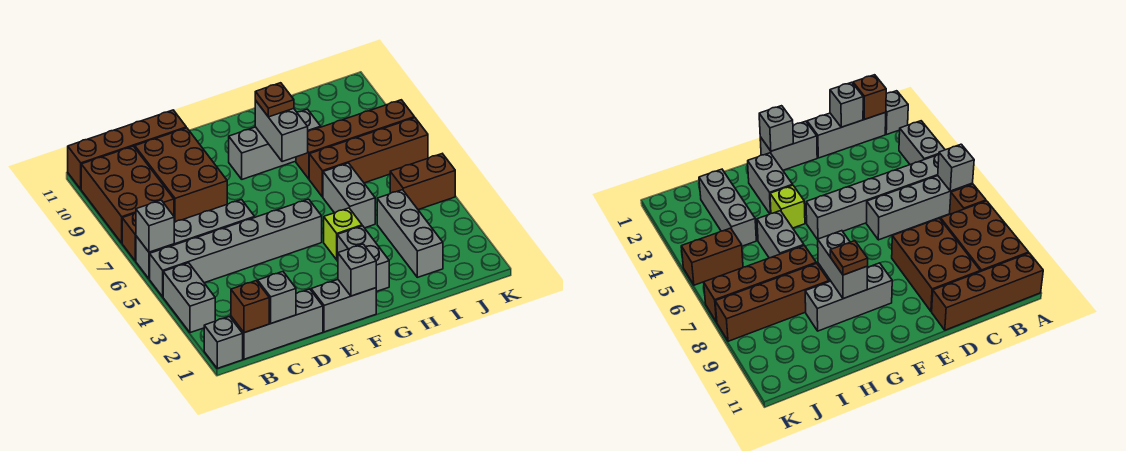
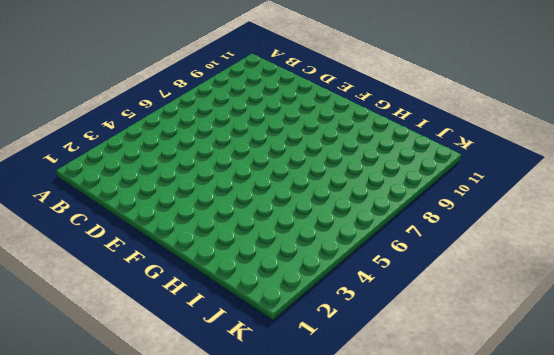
none -> grey brick A1 level 1
none -> grey brick A3:A4 level 1
none -> grey brick A5:F5 level 1

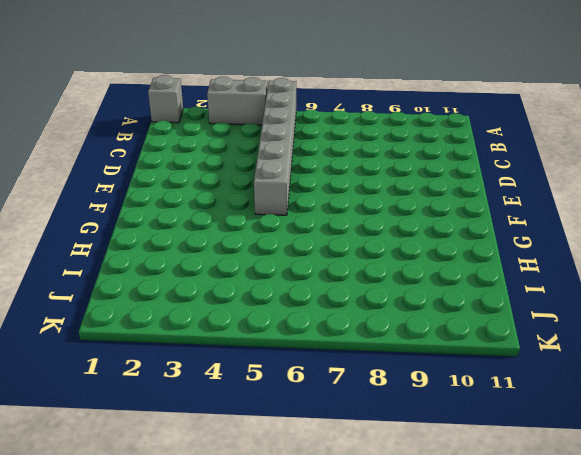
none -> grey brick A6:D6 level 1
none -> brown brick A7 level 1
none -> brown brick A8:B10 level 1

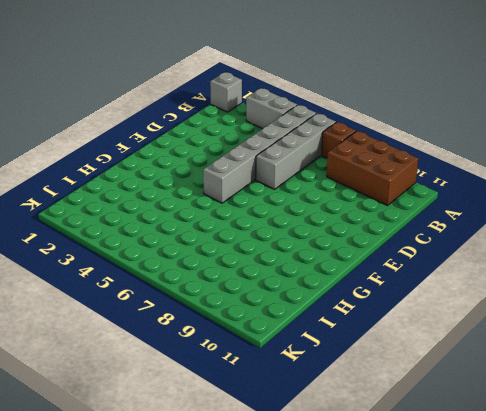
none -> brown brick A11:D11 level 1
none -> grey brick B1:D1 level 1
none -> brown brick C8:D10 level 1

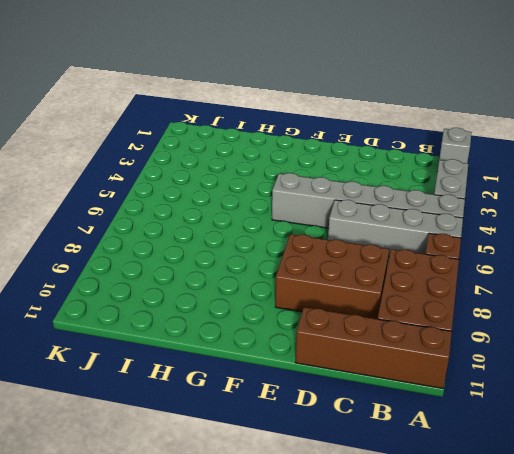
brown brick C8:E9 level 1 -> brown brick C8:D10 level 1
none -> grey brick B1:D1 level 1
none -> grey brick E1:F1 level 1
none -> grey brick F9:H9 level 1

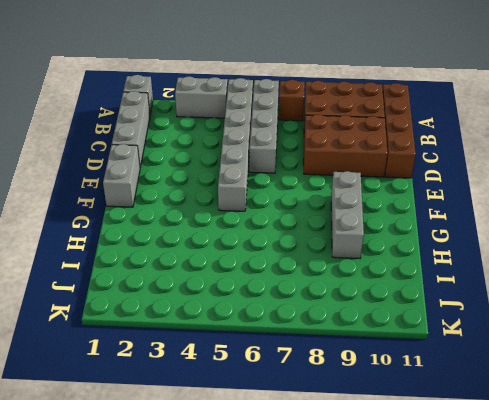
none -> grey brick G2:G3 level 1
none -> lime brick G4 level 1
none -> grey brick H5:H6 level 1

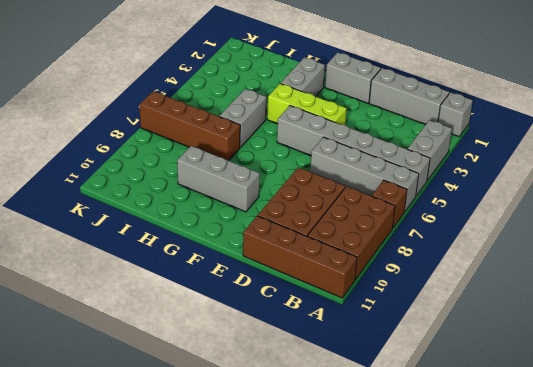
lime brick E4:G4 level 1 -> lime brick G4 level 1
none -> brown brick H8:K8 level 1
none -> grey brick I2:I4 level 1
none -> brown brick J5:K5 level 1

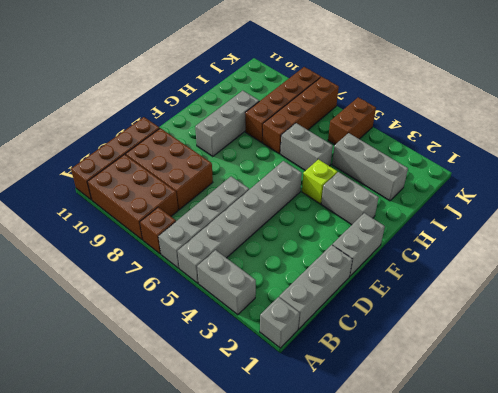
none -> grey brick A6 level 2
none -> brown brick B1 level 2
none -> grey brick C1 level 2

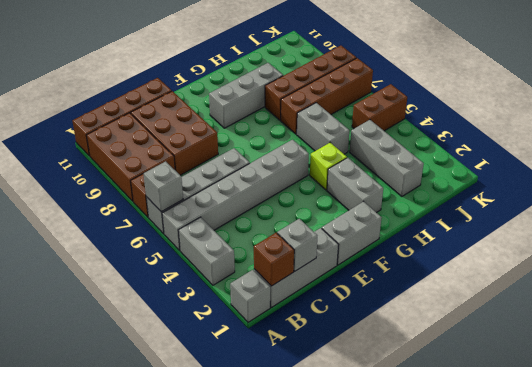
none -> grey brick F1 level 2
none -> grey brick G8:G9 level 2
none -> brown plate G9 level 3

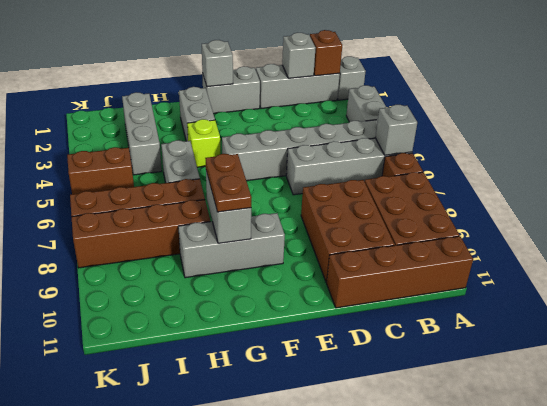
brown plate G8:G9 level 3 -> brown plate G9 level 3

